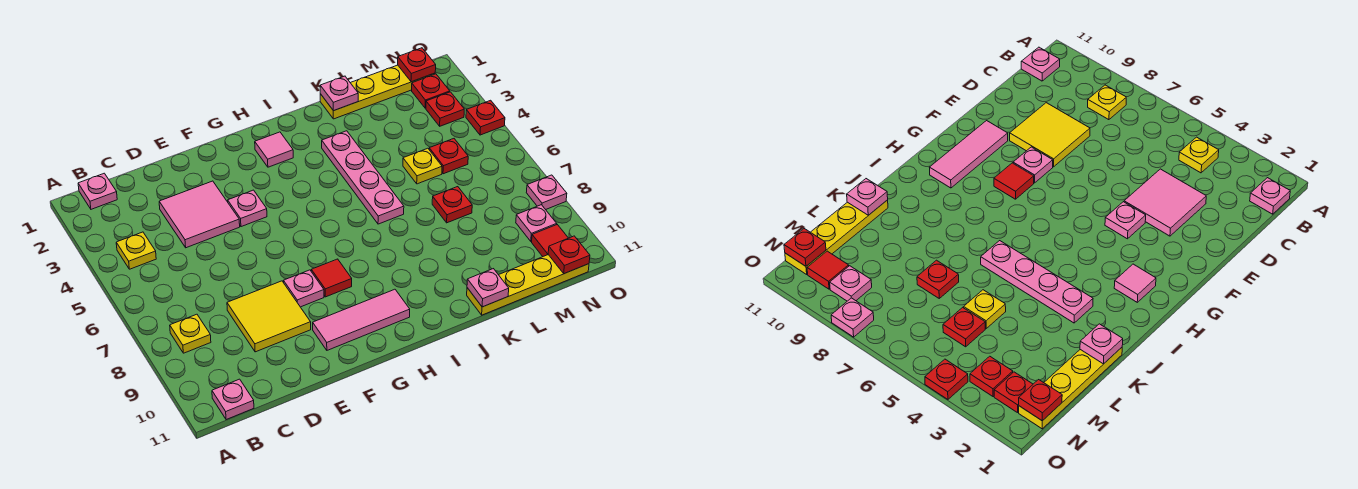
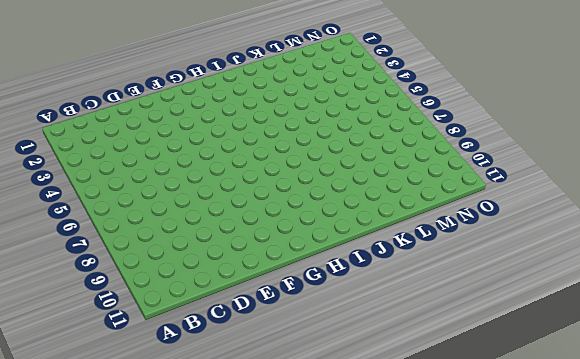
none -> pink plate B1 level 1
none -> yellow plate B4 level 1
none -> yellow plate B8 level 1

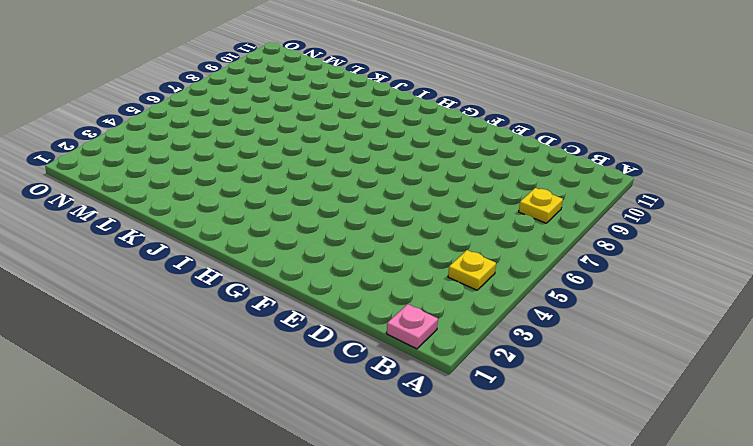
none -> pink plate B11 level 1
none -> pink tile D3:E4 level 1
none -> yellow tile D8:E9 level 1

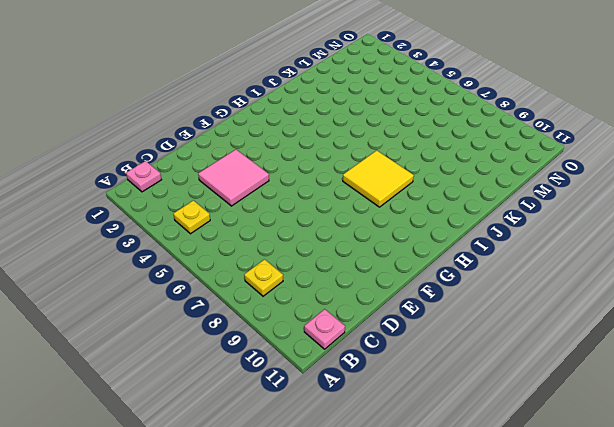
yellow tile H7:I8 level 1 -> yellow tile D8:E9 level 1
none -> pink plate F4 level 1
none -> pink plate F8 level 1
none -> pink tile F10:H10 level 1

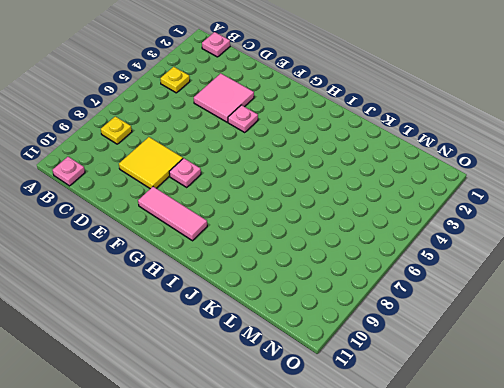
none -> red tile G8 level 1
none -> pink tile H2 level 1
none -> pink plate J3:J6 level 1

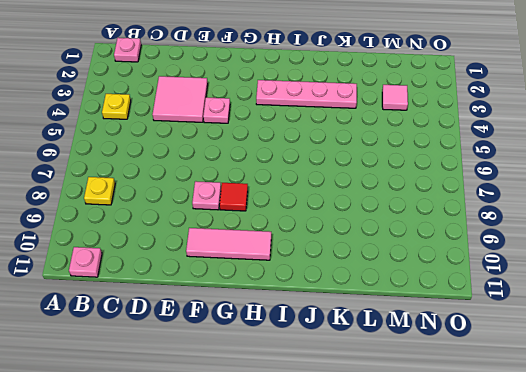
pink plate H3:K3 level 1 -> pink plate J3:J6 level 1
pink tile M3 level 1 -> pink tile H2 level 1
none -> yellow tile D8:E9 level 1
none -> yellow plate K1:N1 level 1
none -> yellow plate K11:N11 level 1

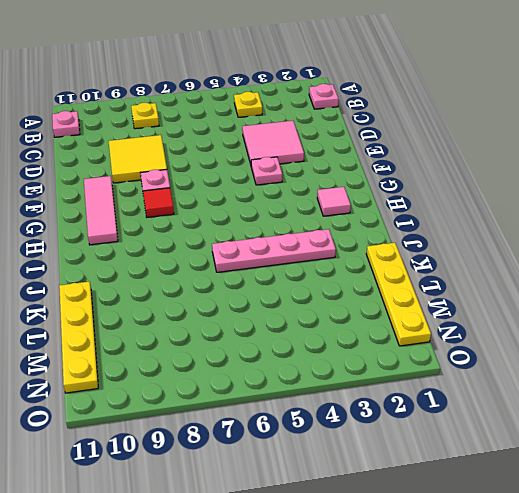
none -> yellow plate L5 level 1
none -> red plate L7 level 1
none -> red plate M5 level 1

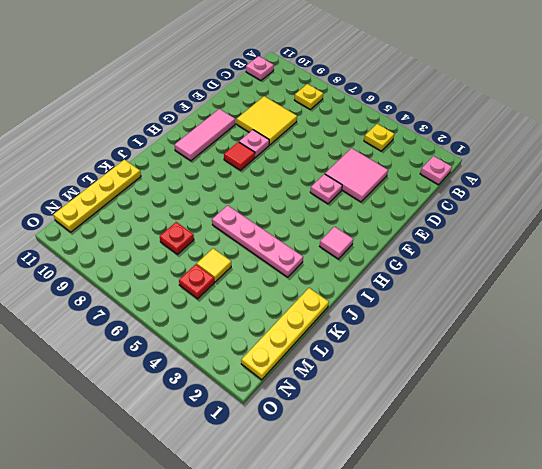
yellow tile L5 level 1 -> yellow plate L5 level 1
none -> red plate N2 level 1
none -> red plate N3 level 1
none -> pink plate N9 level 1

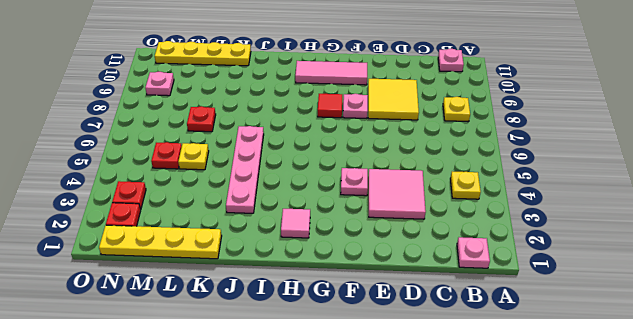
none -> red tile N10 level 1
none -> red plate O4 level 1
none -> pink plate O8 level 1

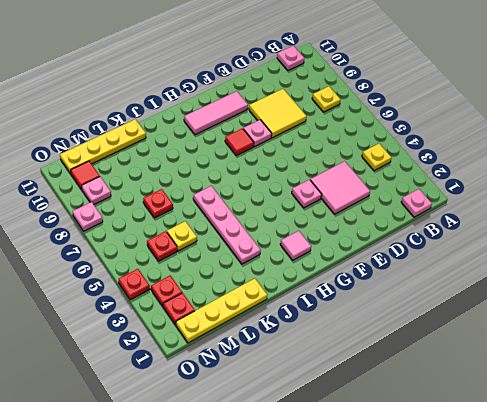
none -> pink plate K1 level 2
none -> pink plate K11 level 2
none -> red plate N1 level 2

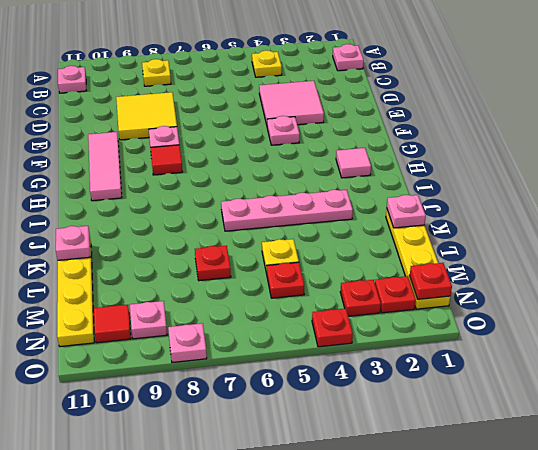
none -> red plate N11 level 2

